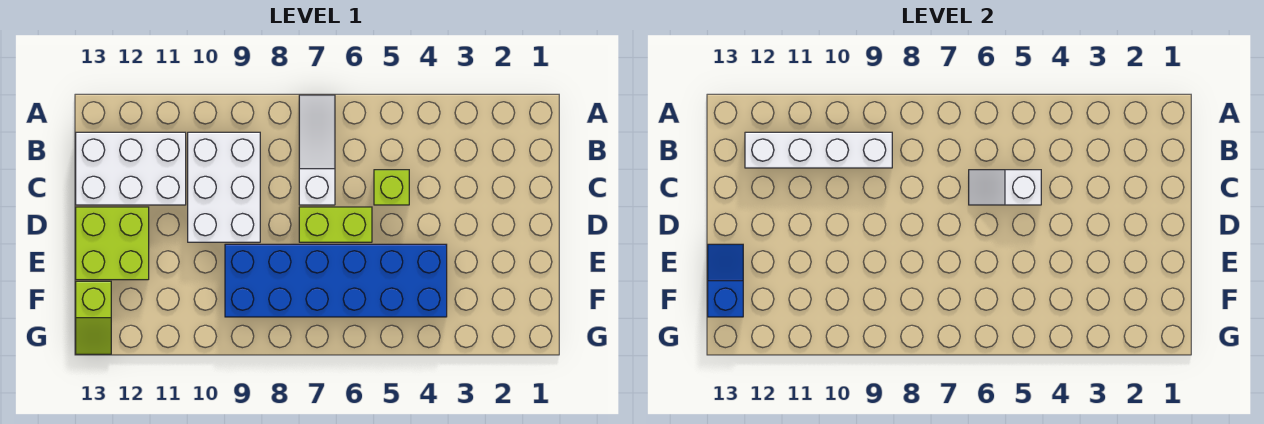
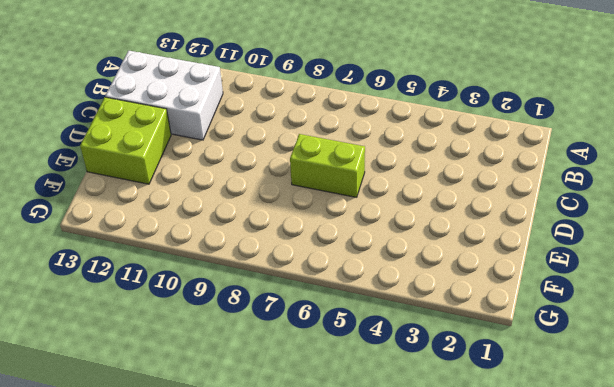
none -> white slope A7:C7 level 1 top C
none -> white brick B9:D10 level 1

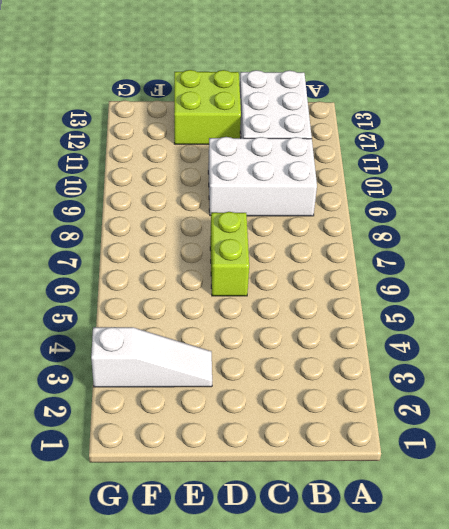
white slope E3:G3 level 1 top G -> white slope A7:C7 level 1 top C
none -> lime brick C5 level 1
none -> blue brick E4:F9 level 1

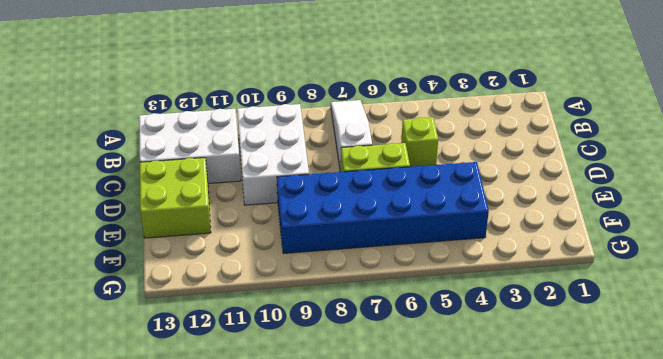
none -> lime slope F13:G13 level 1 top F
none -> white brick B9:B12 level 2

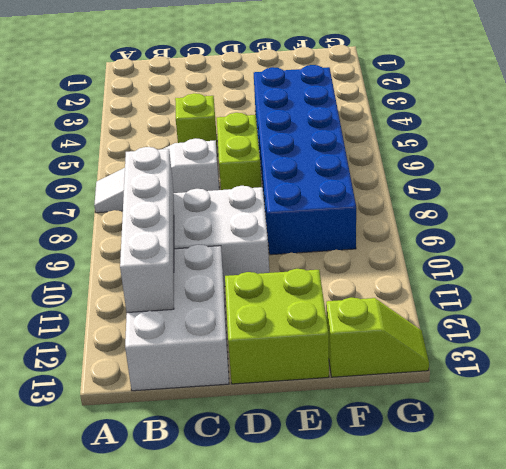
none -> white slope C5:C6 level 2 top 5
none -> blue slope E13:F13 level 2 top F

